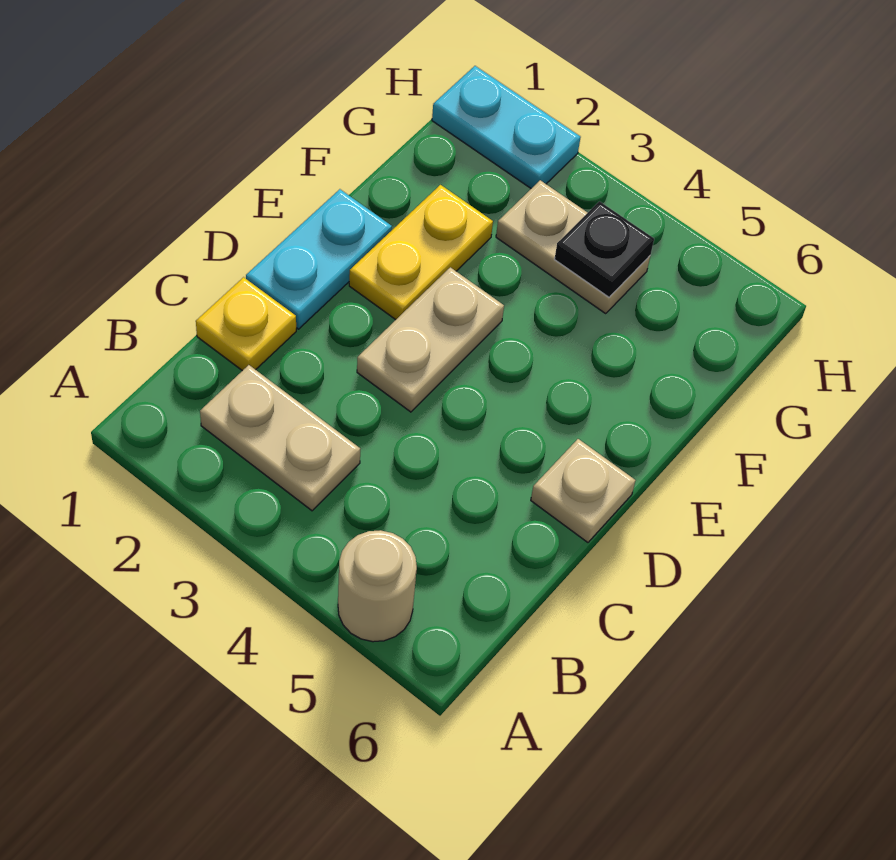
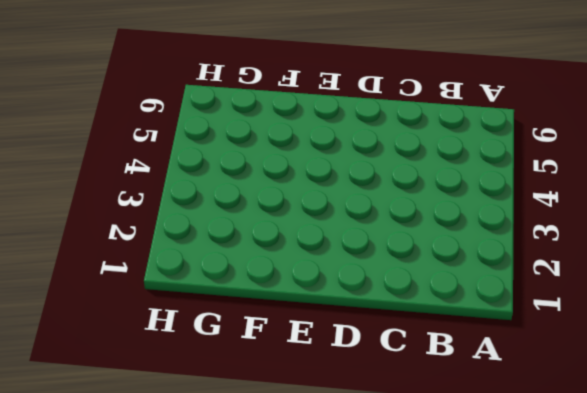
none -> tan round brick A5 level 1
none -> tan plate B2:B3 level 1

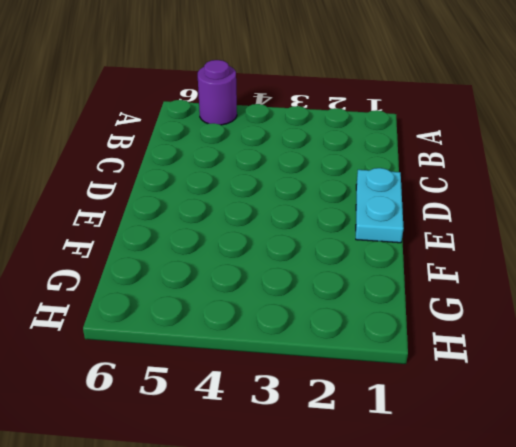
purple round brick A5 level 1 -> tan round brick A5 level 1
none -> tan plate B2:B3 level 1
none -> yellow plate C1 level 1

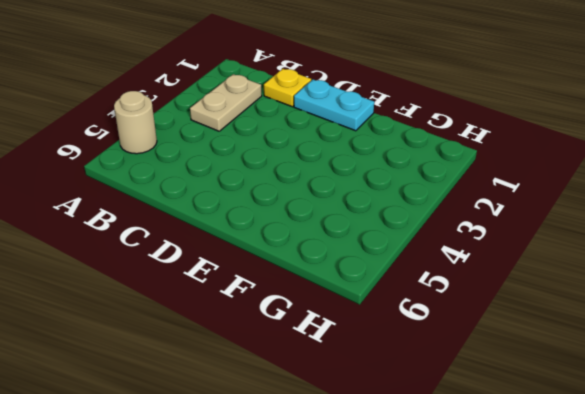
none -> tan plate D3:E3 level 1
none -> tan plate D6 level 1

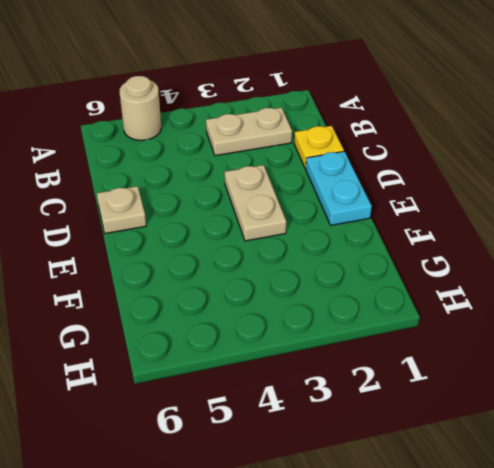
none -> yellow plate E2:F2 level 1
none -> tan plate G3:G4 level 1

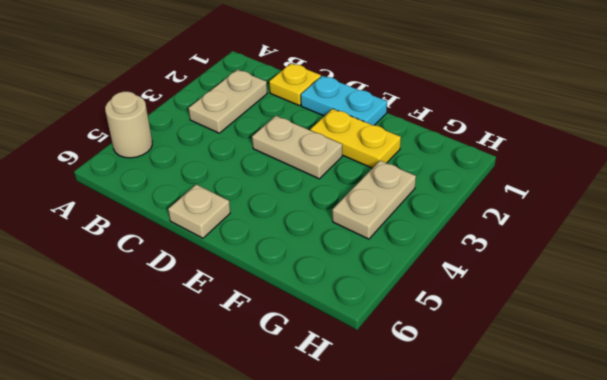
none -> cyan plate H1:H2 level 1
none -> black plate G4 level 2

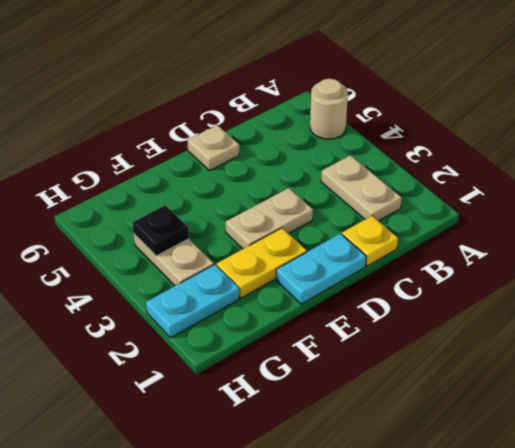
cyan plate G2:H2 level 1 -> cyan plate H1:H2 level 1

